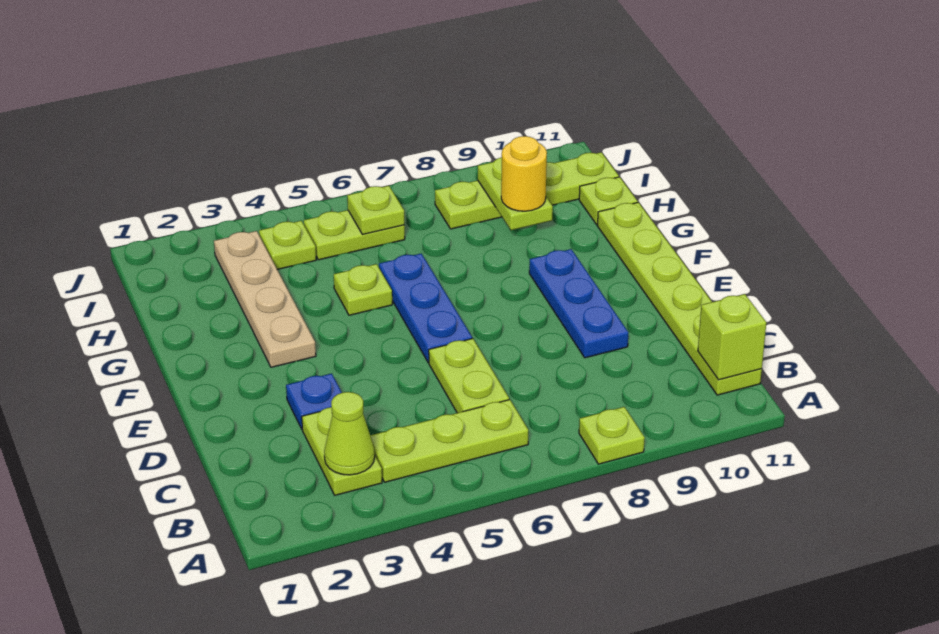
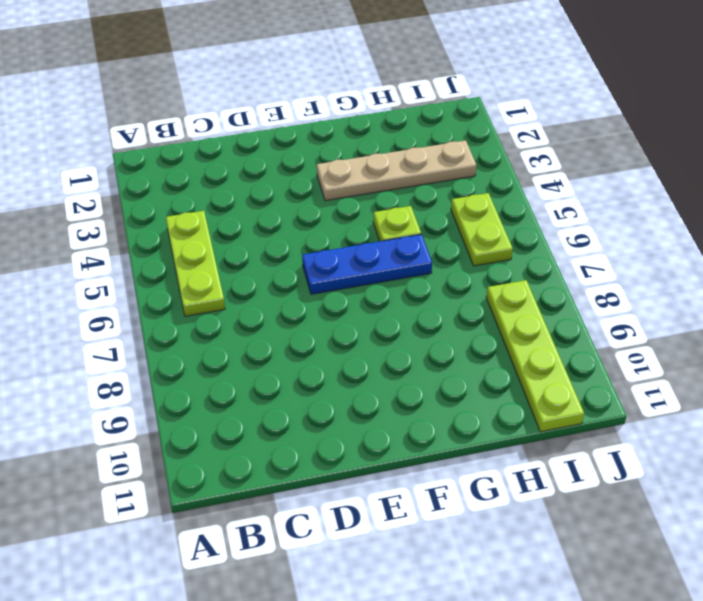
none -> lime plate A8 level 1
none -> lime plate B3:C3 level 1
none -> lime plate B11:G11 level 1

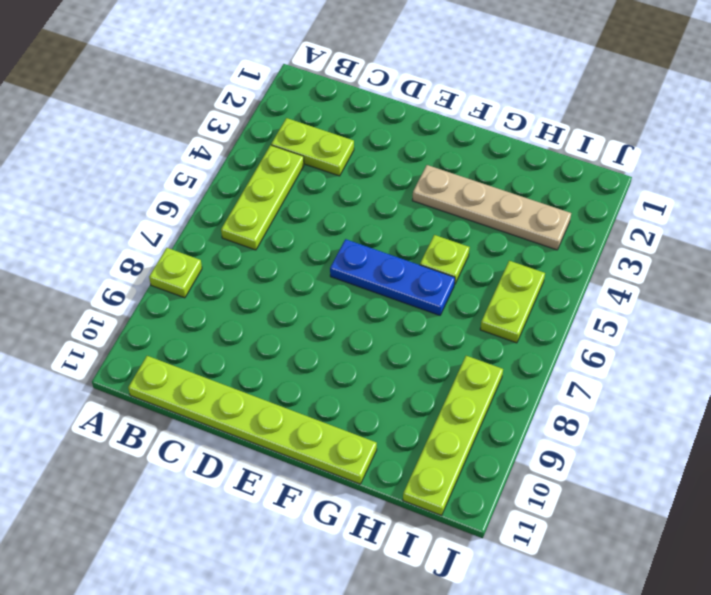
none -> lime plate C6:D6 level 1
none -> blue plate D3 level 1
none -> blue plate D9:F9 level 1

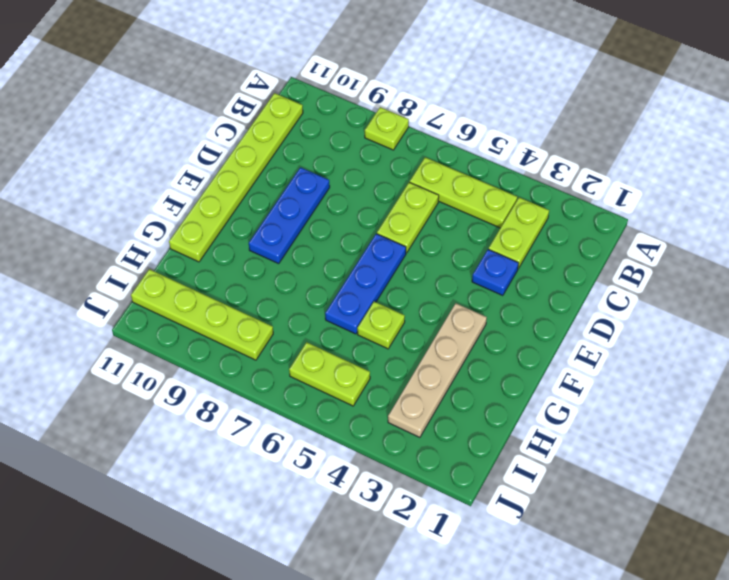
none -> lime plate H11 level 1
none -> lime plate I4 level 1
none -> lime cone B3 level 2

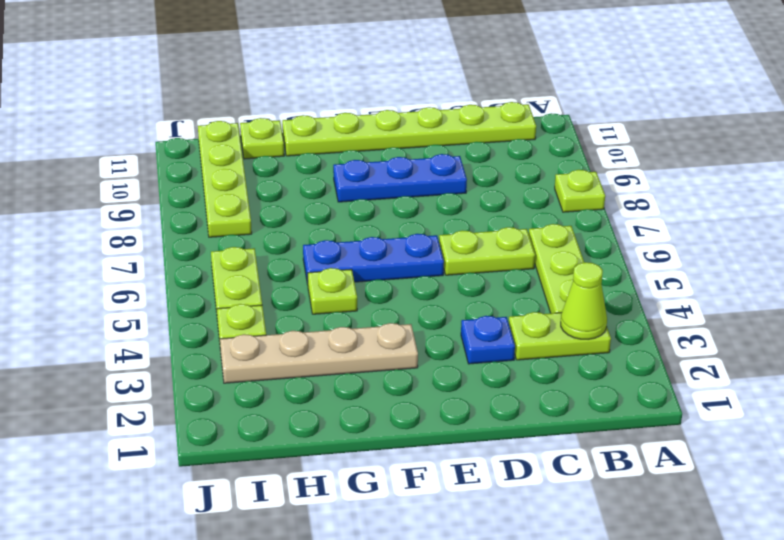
none -> lime brick B11 level 2
none -> lime plate H9:I9 level 2
none -> lime plate I6 level 2

